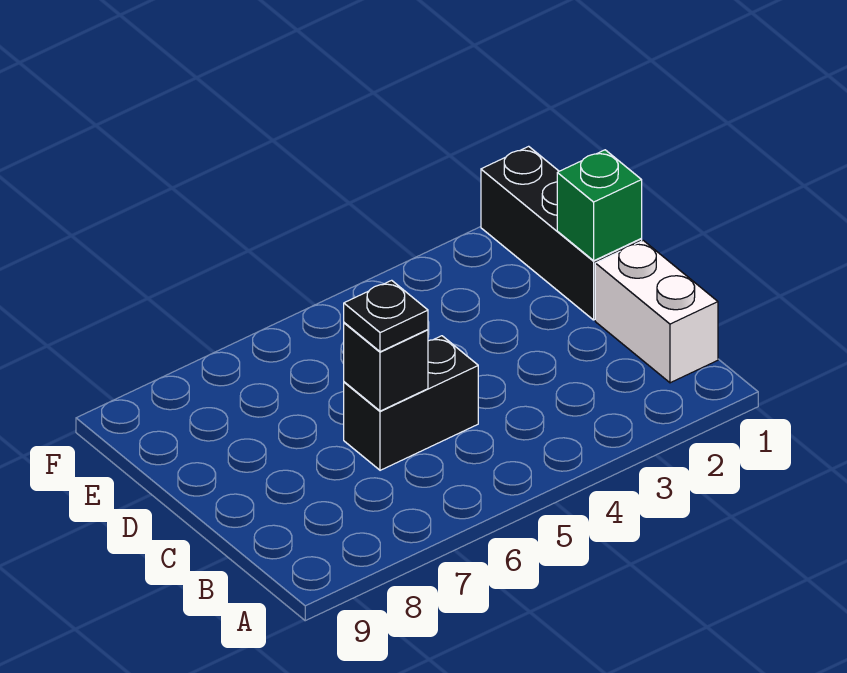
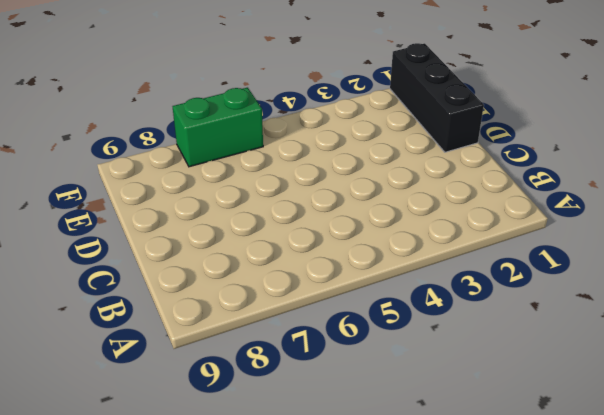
green brick F6:F7 level 1 -> none
none -> white brick B1:C1 level 1
none -> black brick C5:C6 level 1

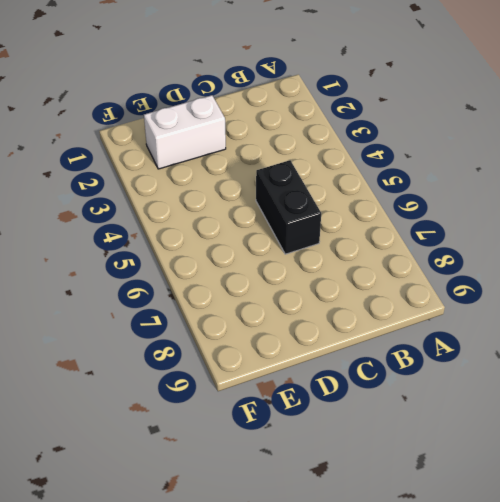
white brick D2:E2 level 1 -> white brick B1:C1 level 1
none -> black brick D1:F1 level 1
none -> black brick C6 level 2

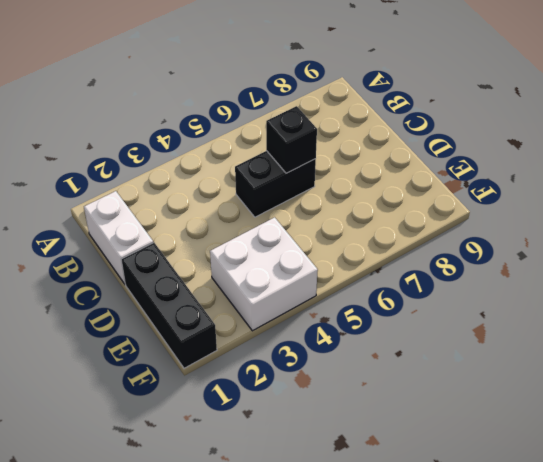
white brick E3:F4 level 1 -> none
none -> green brick D1 level 2
none -> black plate C6 level 3

